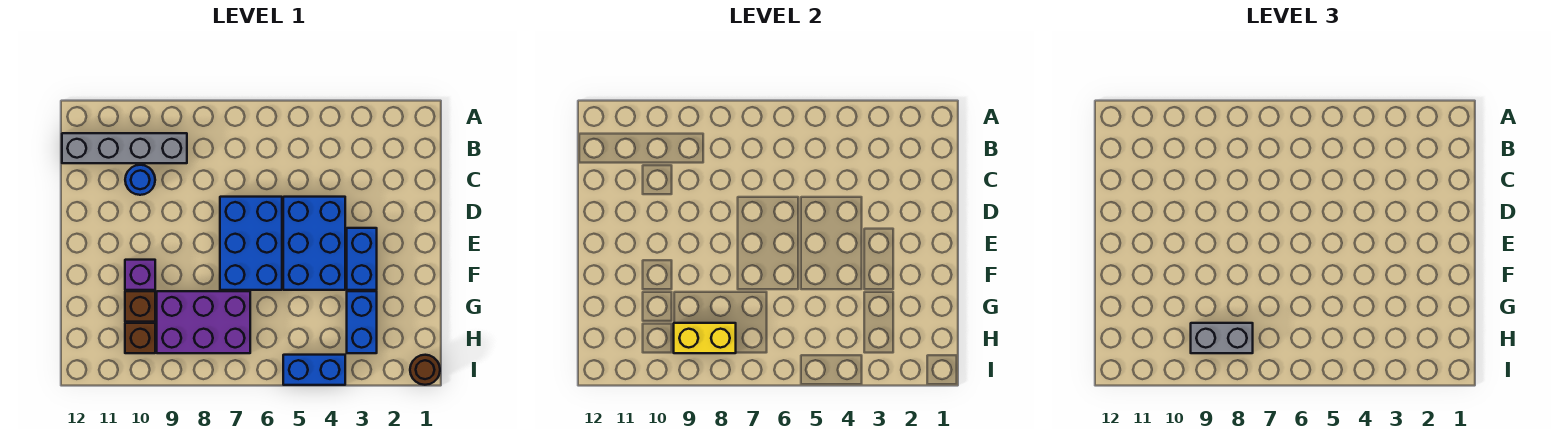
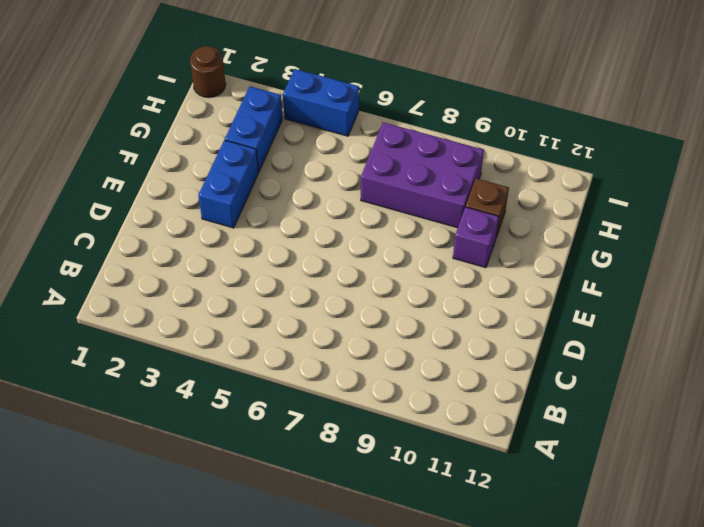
none -> grey brick B9:B12 level 1
none -> blue round brick C10 level 1
none -> blue brick D4:F5 level 1

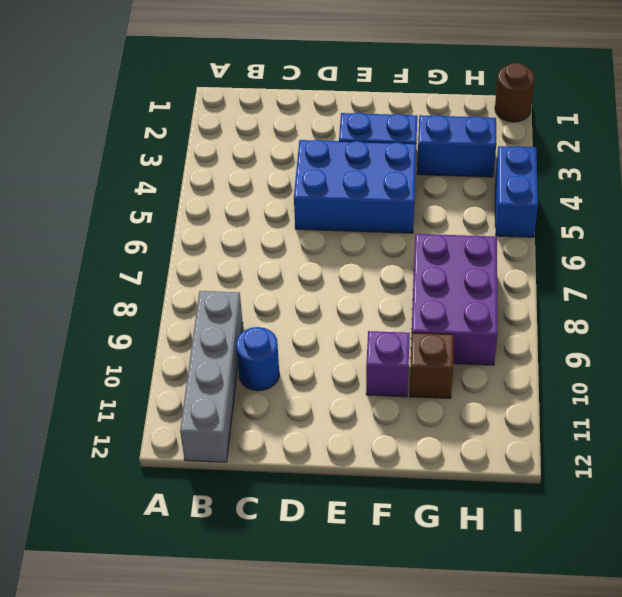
none -> blue brick D6:F7 level 1
none -> brown brick H10 level 1
none -> yellow brick H8:H9 level 2

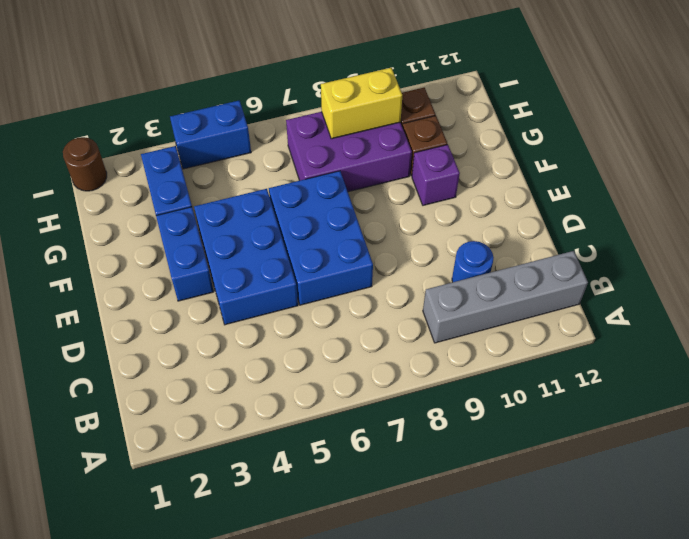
none -> grey brick H8:H9 level 3

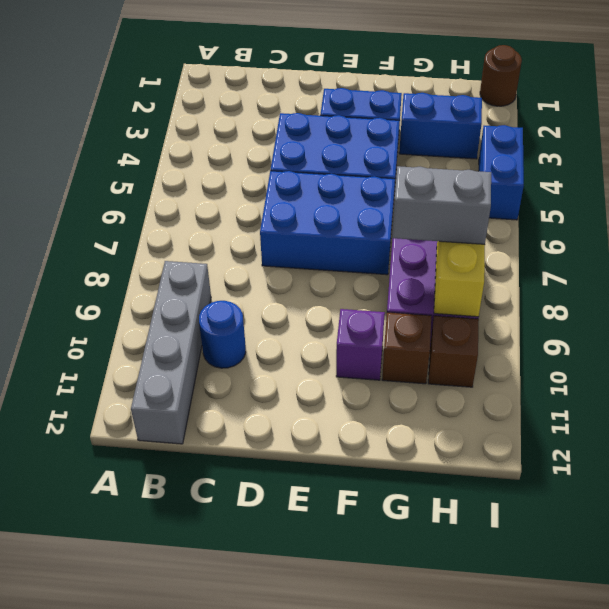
grey brick G8:H8 level 3 -> grey brick H8:H9 level 3

